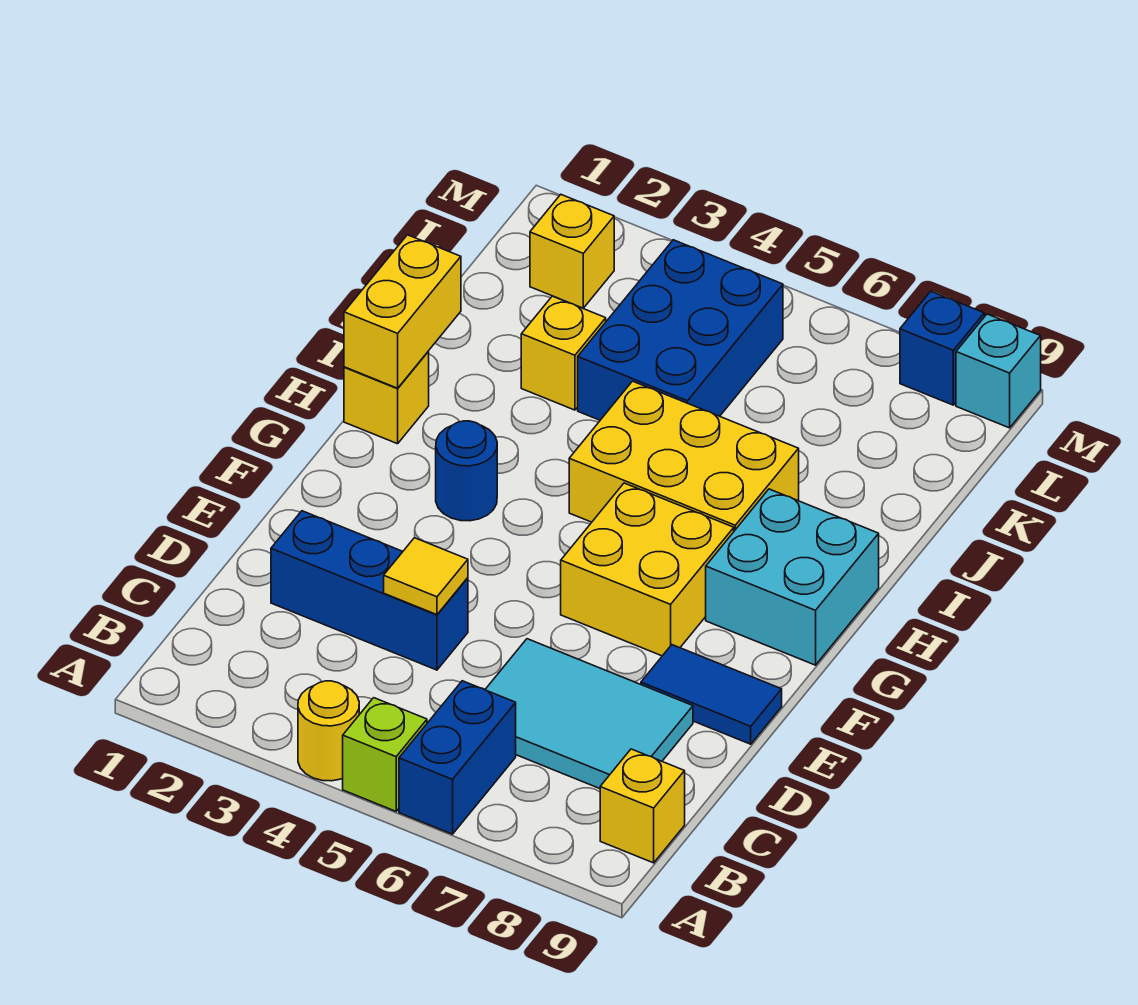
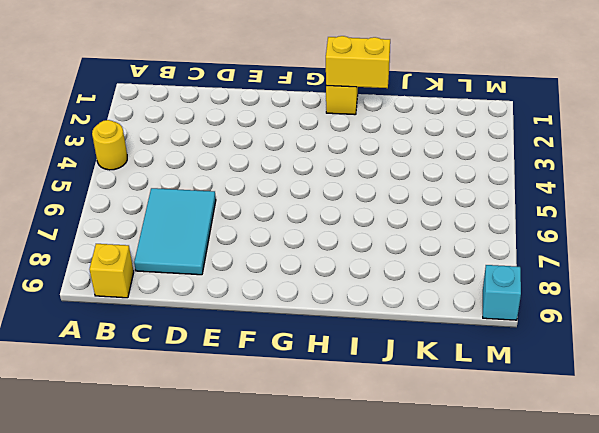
none -> lime brick A5 level 1
none -> blue brick A6:B6 level 1
none -> blue brick D2:D4 level 1

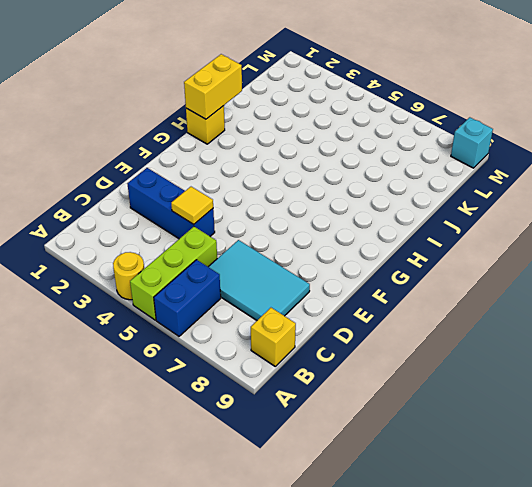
lime brick A5:C5 level 1 -> lime brick A5 level 1
none -> blue tile E8:E9 level 1
none -> yellow brick F6:G7 level 1
none -> blue round brick G3 level 1

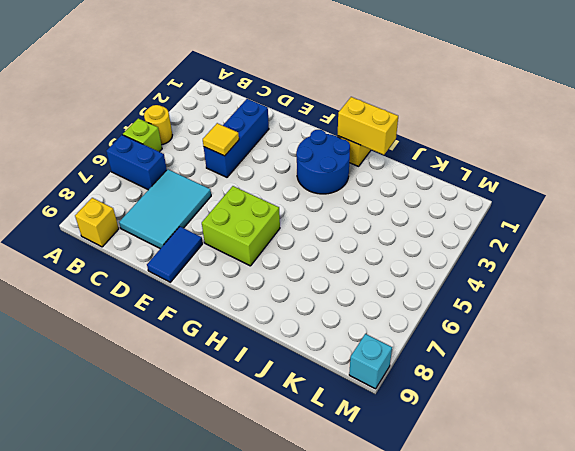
lime brick F6:G7 level 1 -> yellow brick F6:G7 level 1
blue round brick G2:H3 level 1 -> blue round brick G3 level 1
none -> cyan brick G8:H9 level 1
none -> yellow brick H5:I7 level 1
none -> yellow brick J3 level 1

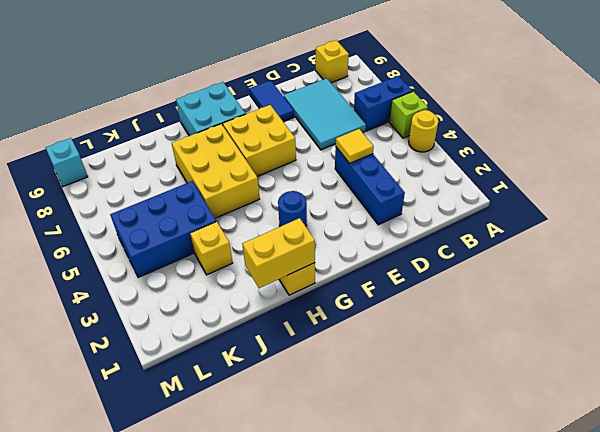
none -> yellow brick L2 level 1
none -> blue brick M8 level 1

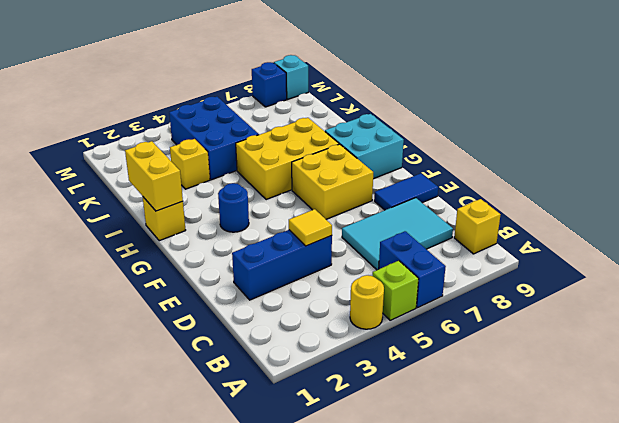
none -> yellow brick L2 level 1

